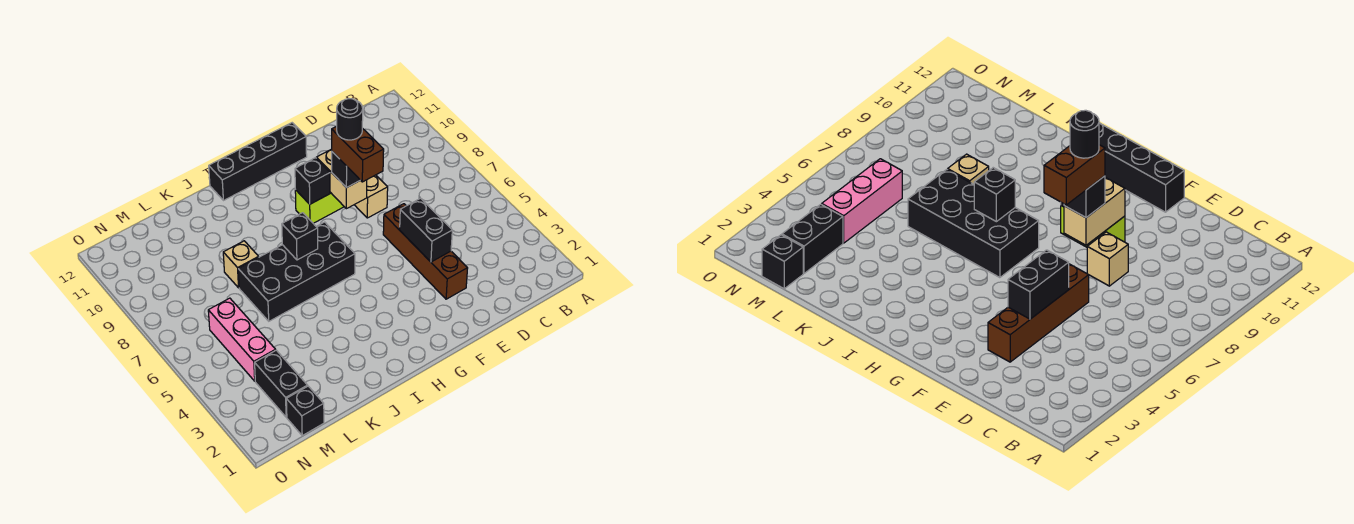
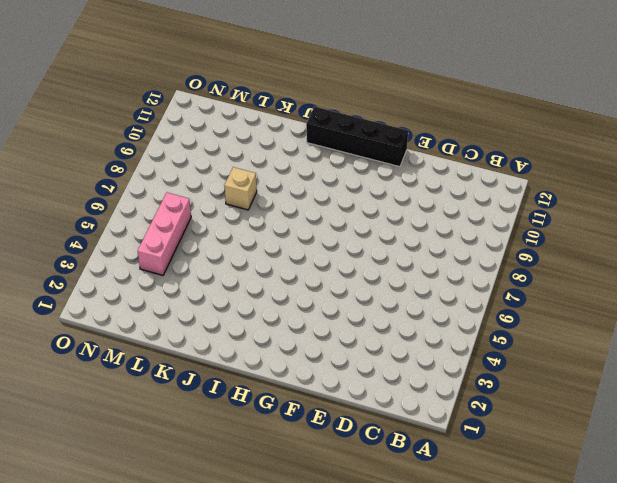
none -> brown brick E3:E6 level 1
none -> tan brick E8 level 1
none -> lime brick F9:G9 level 1

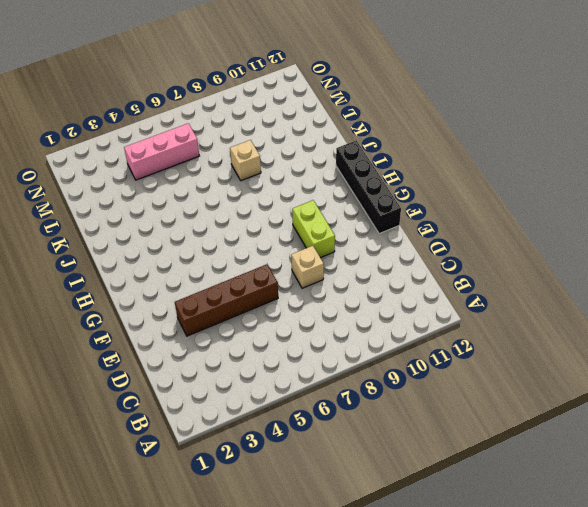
none -> black brick H6:K7 level 1
none -> black brick M1 level 1
none -> black brick M2:M3 level 1

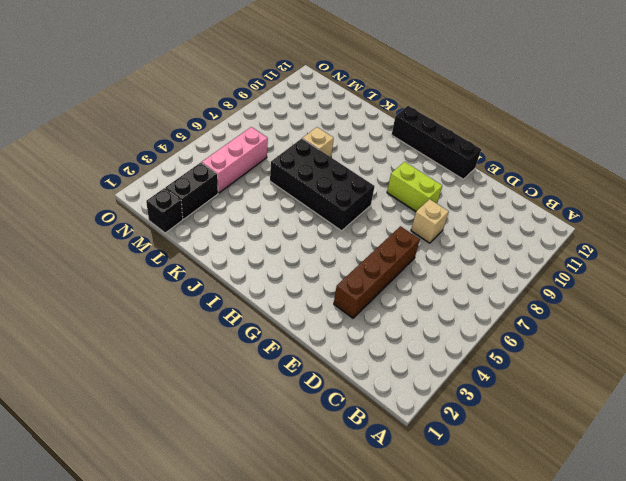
none -> black brick E4:E5 level 2
none -> tan brick F8:F9 level 2
none -> black brick G9 level 2

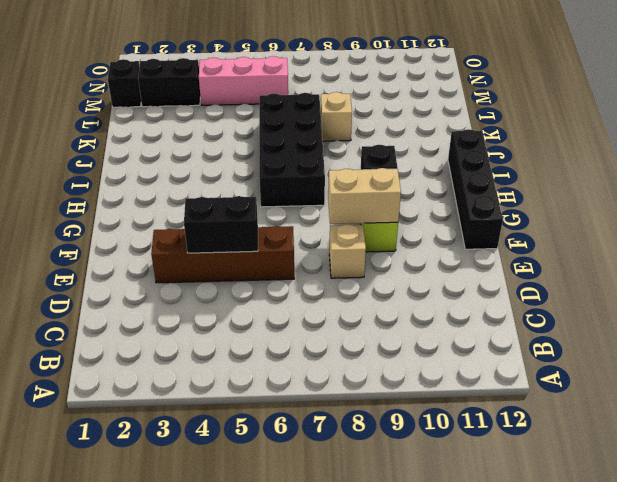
none -> black brick I7 level 2
none -> black brick F8 level 3
none -> brown brick F7:F8 level 4

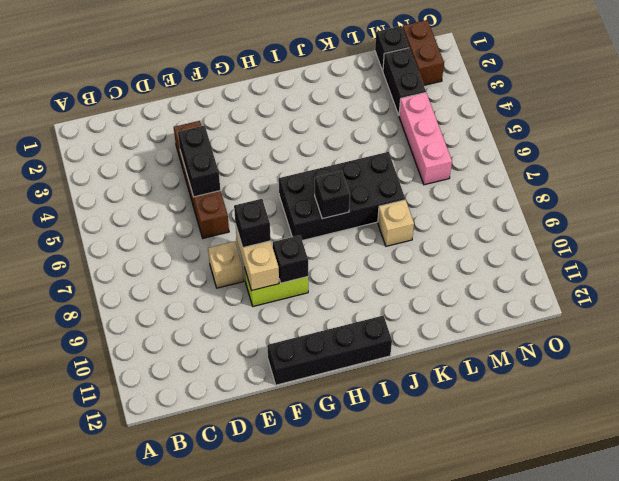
brown brick N1:N2 level 1 -> brown brick F7:F8 level 4
none -> black round brick F8 level 5

